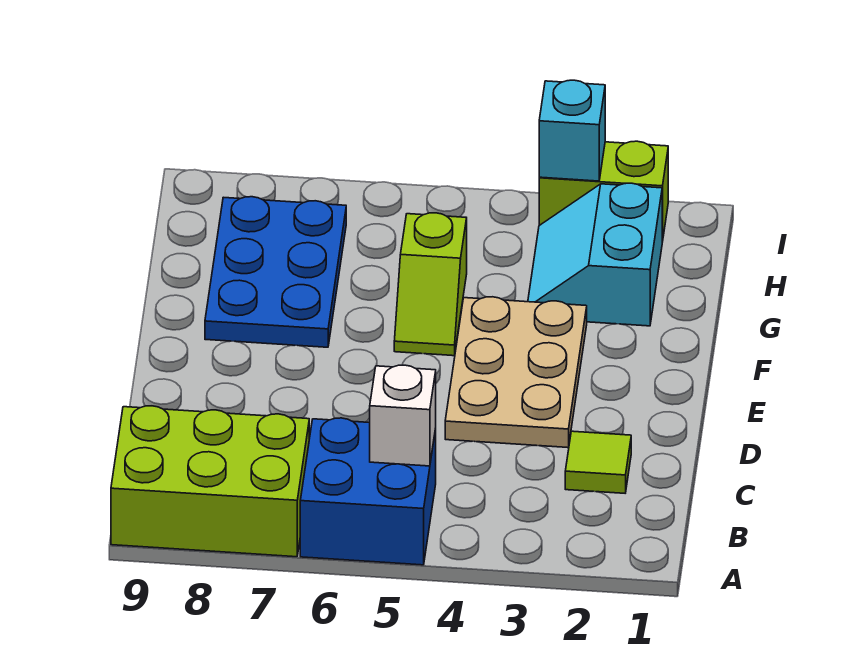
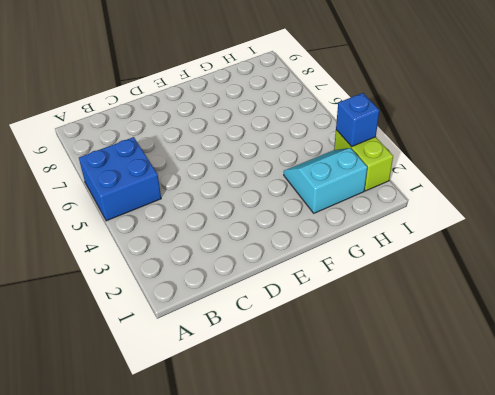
blue brick I3 level 2 -> cyan brick I3 level 2
none -> lime brick A7:B9 level 1
none -> lime tile C2 level 1

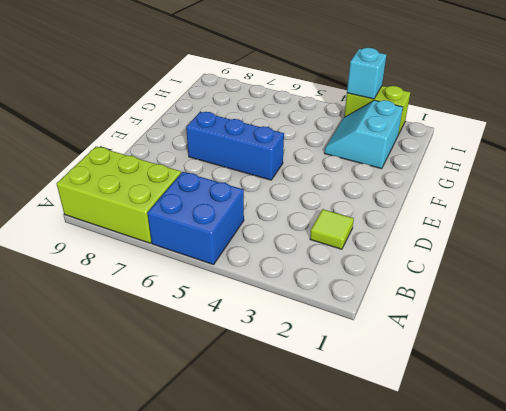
blue brick E5:E7 level 1 -> none
none -> tan plate D3:F4 level 1
none -> lime slope F5:G5 level 1 top G

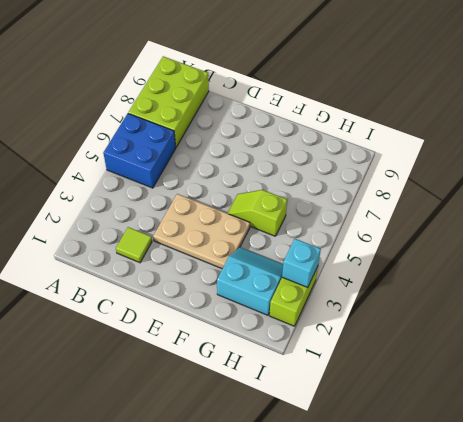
none -> blue plate F7:H8 level 1
none -> white brick B5 level 2

